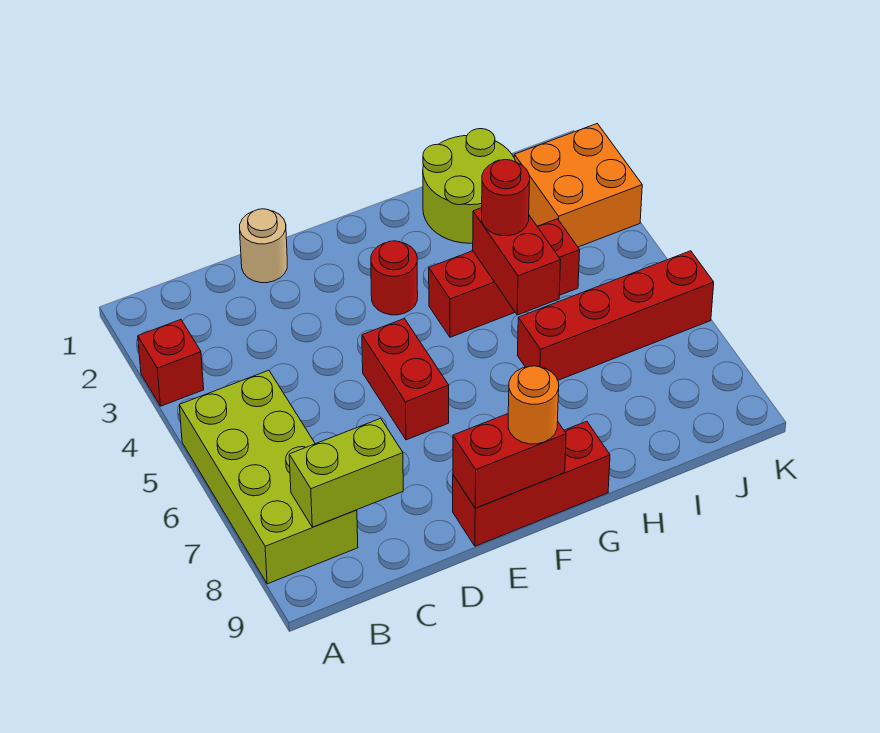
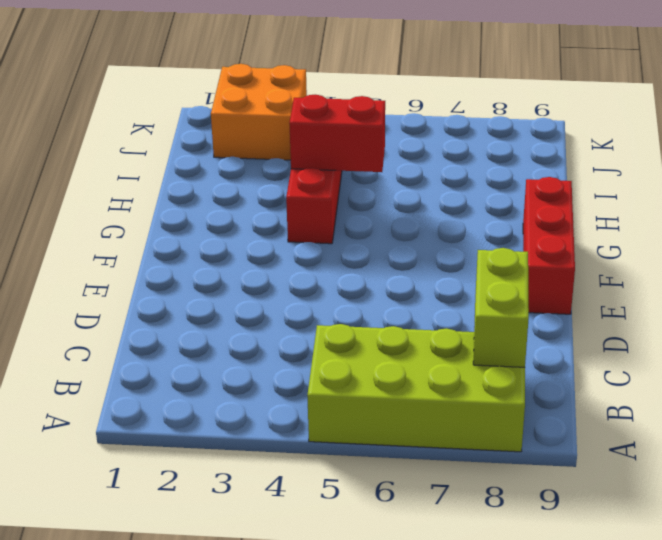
none -> red brick A3 level 1
none -> tan round brick D1 level 1
none -> red brick E5:E6 level 1

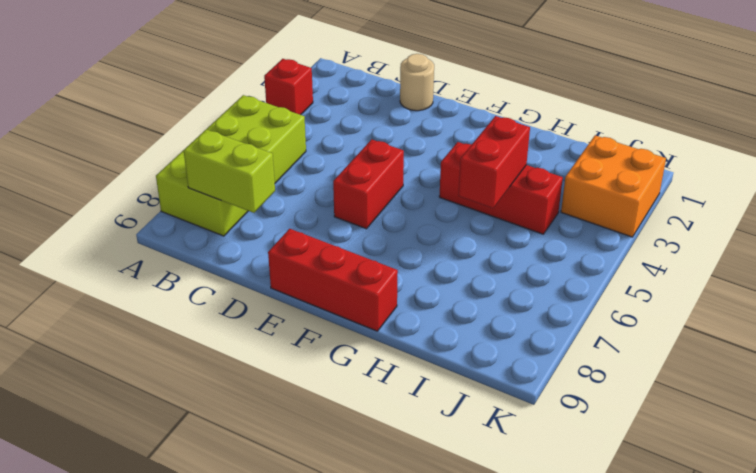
none -> red round brick F3 level 1
none -> lime round brick H1:I2 level 1
none -> red brick H6:K6 level 1

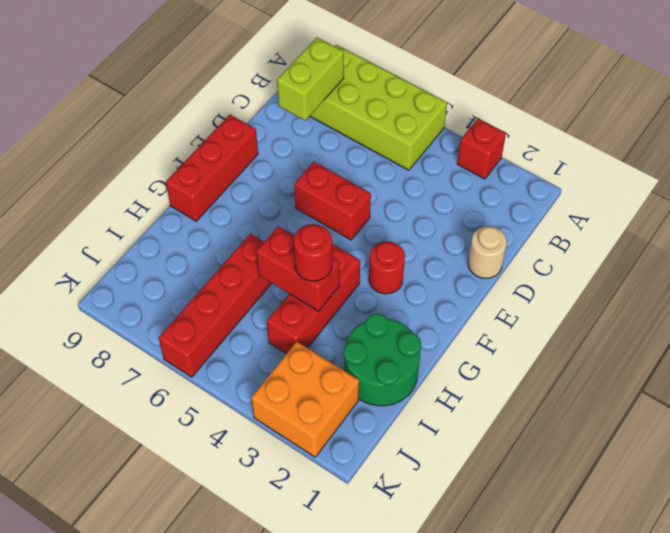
green round brick H1:I2 level 1 -> lime round brick H1:I2 level 1
none -> red brick E9:F9 level 2
none -> orange round brick F9 level 3

